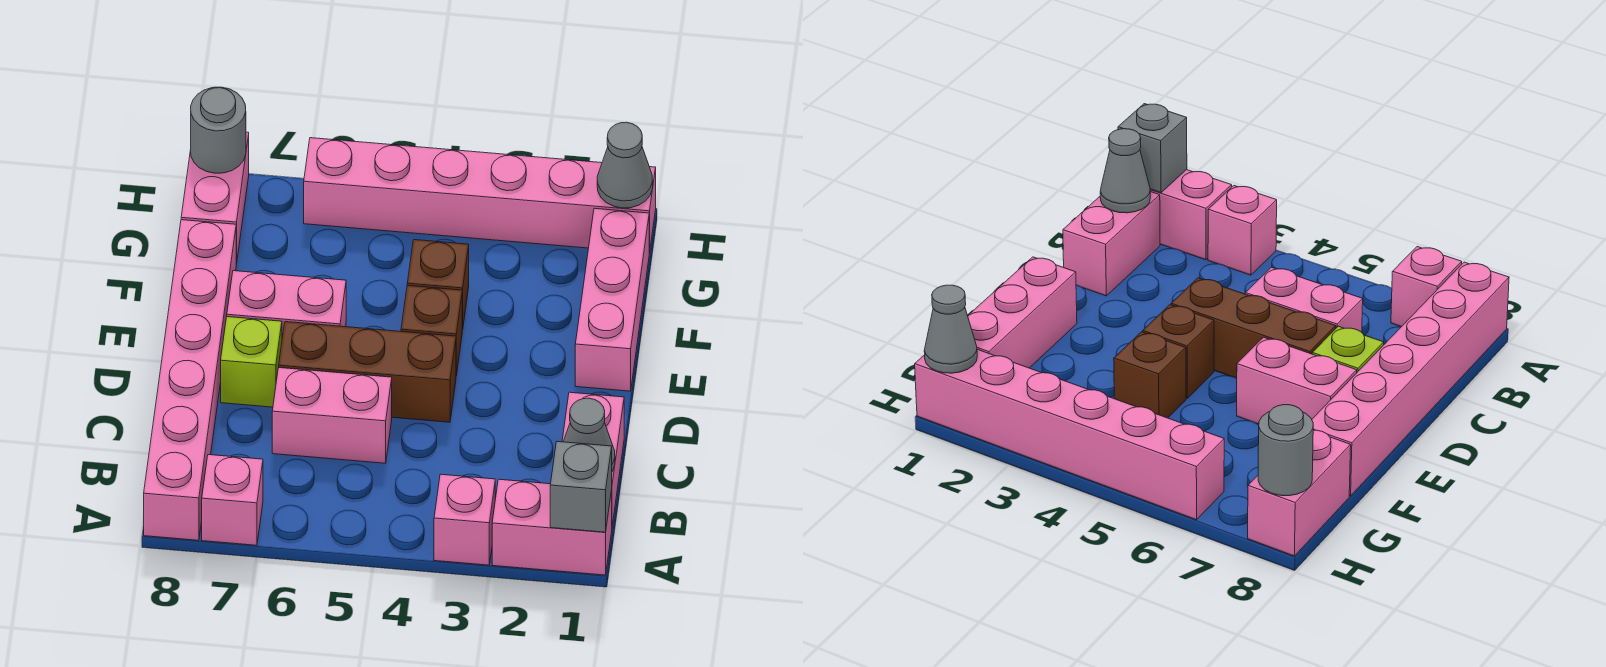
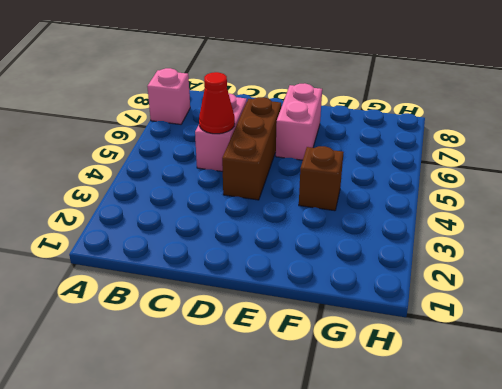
red cone C5 level 2 -> none
none -> pink brick A1:A2 level 1
none -> pink brick A3 level 1
none -> pink brick A8:F8 level 1

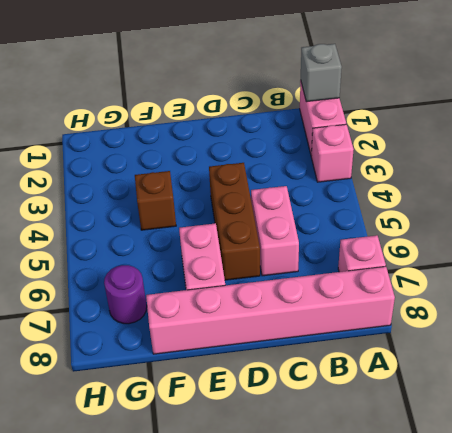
purple round brick G7 level 1 -> none
none -> pink brick B1:C1 level 1
none -> lime brick D7 level 1
none -> pink brick E1:G1 level 1

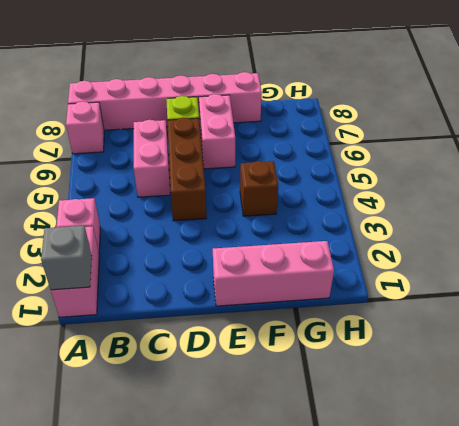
none -> pink brick B1:C1 level 1
none -> brown brick E4 level 1
none -> pink brick G8:H8 level 1

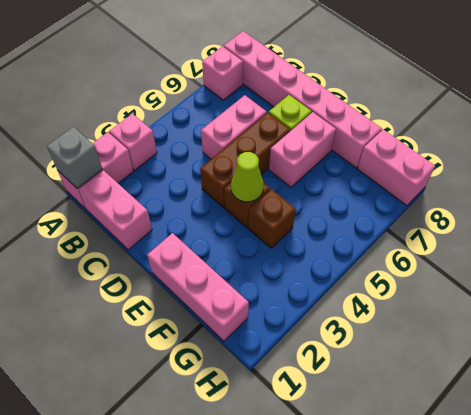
lime cone E4 level 2 -> none
none -> pink brick H1:H6 level 1
none -> grey cone B1 level 2
none -> grey cone H1 level 2

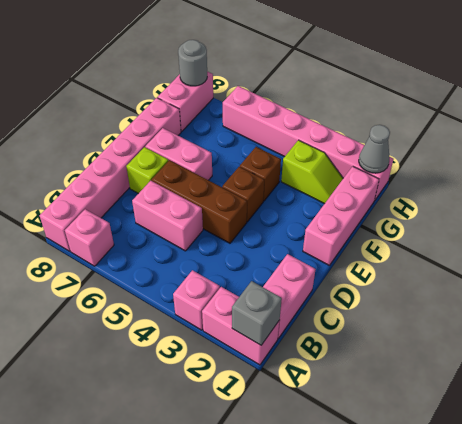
lime slope G2:G3 level 1 top 3 -> none
none -> grey cone B1 level 2

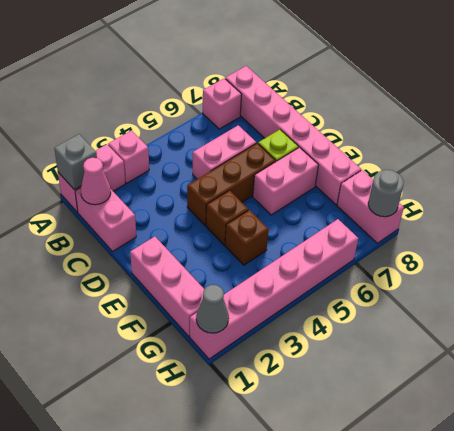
pink cone B1 level 2 -> grey cone B1 level 2

